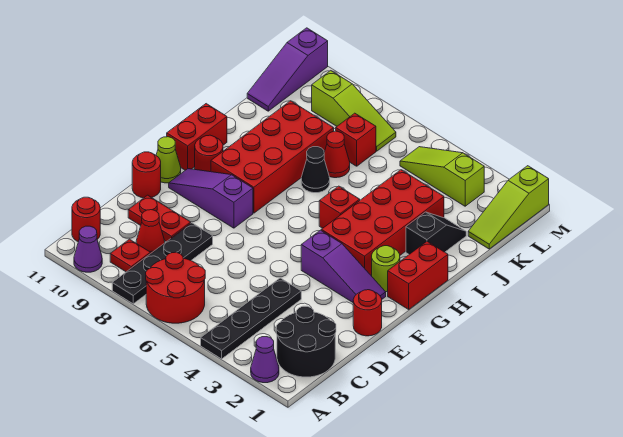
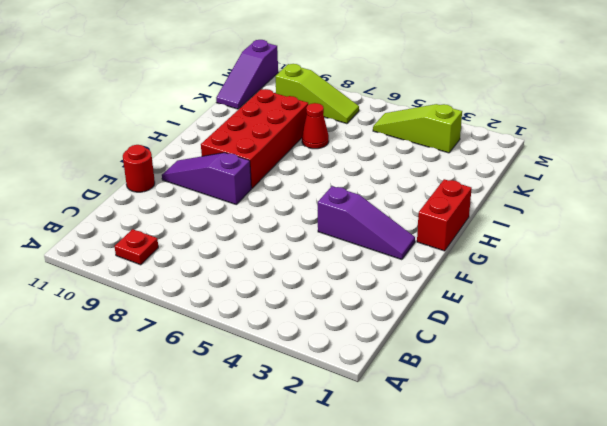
none -> purple cone A2 level 1
none -> black plate A4:D4 level 1
none -> red round brick A6:B7 level 1
none -> black plate A8:D8 level 1

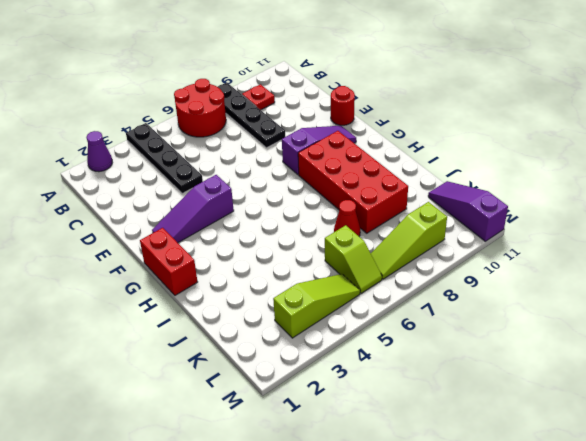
lime slope K6:L6 level 1 top K -> none
none -> purple cone A10 level 1
none -> black round brick B1:C2 level 1
none -> red round brick B11 level 1
none -> red cone C9 level 1

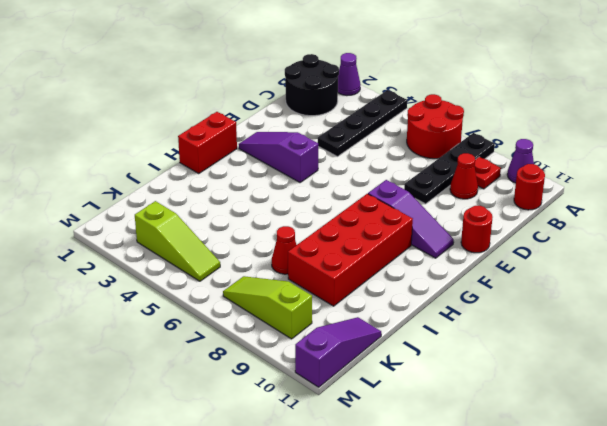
none -> red plate D9:D10 level 1
none -> red round brick E1 level 1
none -> lime cone F11 level 1
none -> lime round brick G2 level 1

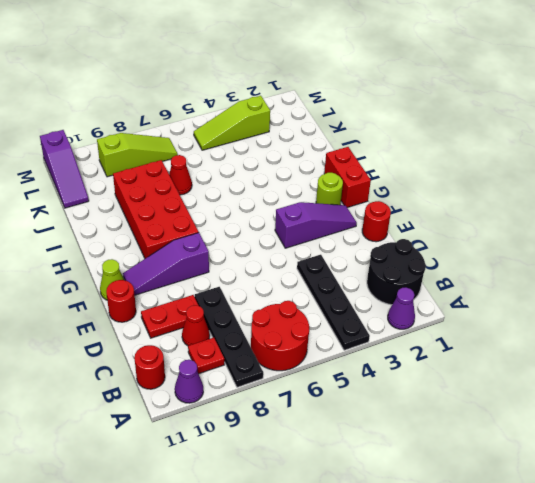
none -> red brick G3:J4 level 1
none -> red round brick G10 level 1
none -> red brick G11:H11 level 1
none -> red brick H5 level 1

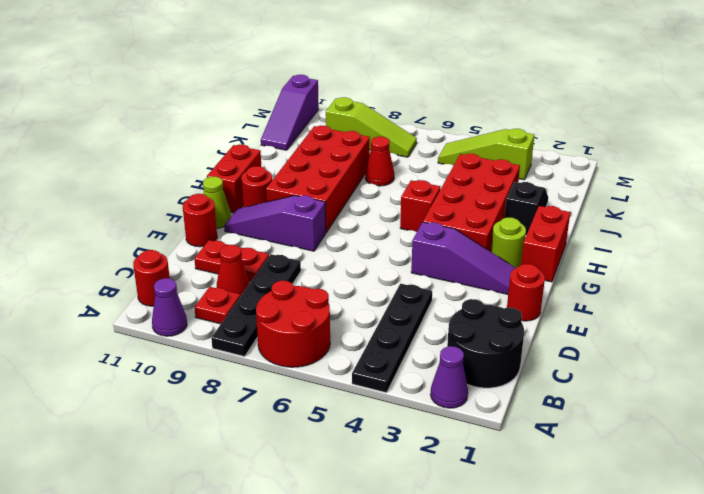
none -> black cone I7 level 1
none -> lime slope K1:M1 level 1 top M
none -> red brick K7 level 1

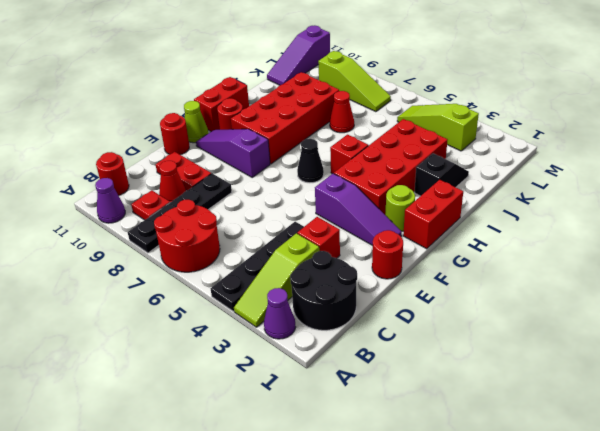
lime slope A3:C3 level 1 top C -> lime slope K1:M1 level 1 top M
red brick D3 level 1 -> red brick K7 level 1
black cone G6 level 1 -> black cone I7 level 1

